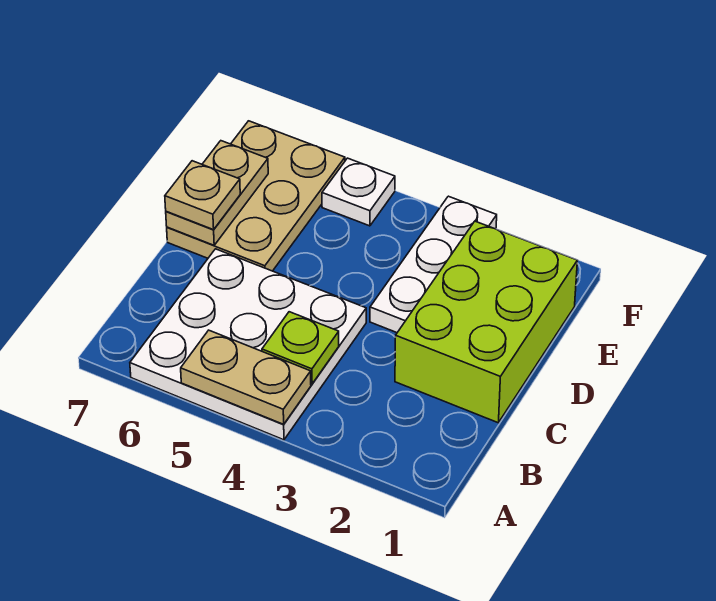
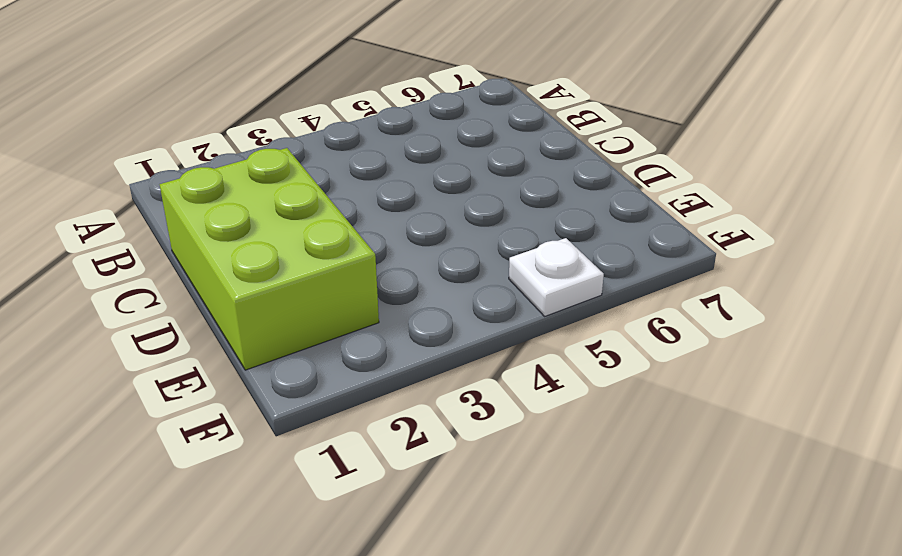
none -> white plate A4:C6 level 1
none -> white plate D3:F3 level 1

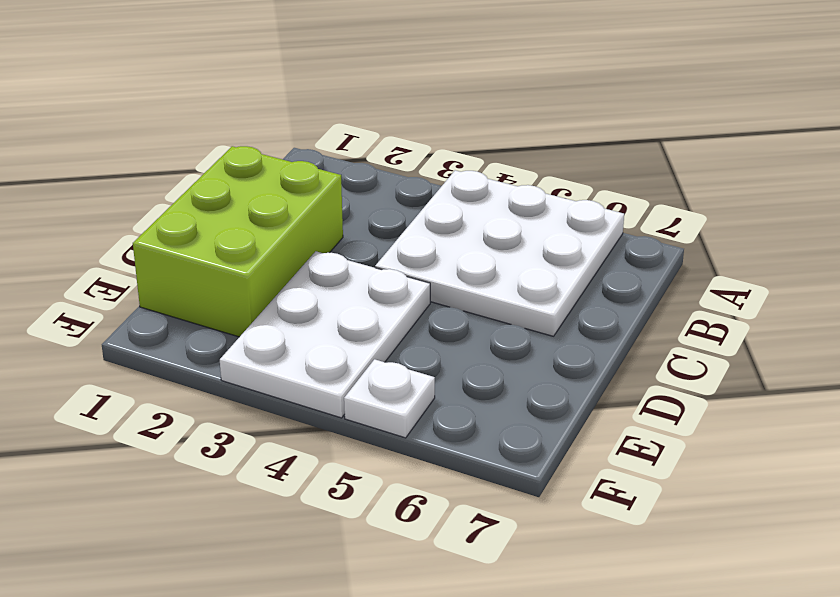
white plate D3:F4 level 1 -> white plate D3:F3 level 1
none -> tan plate D6:F7 level 1
none -> tan plate A4:A5 level 2

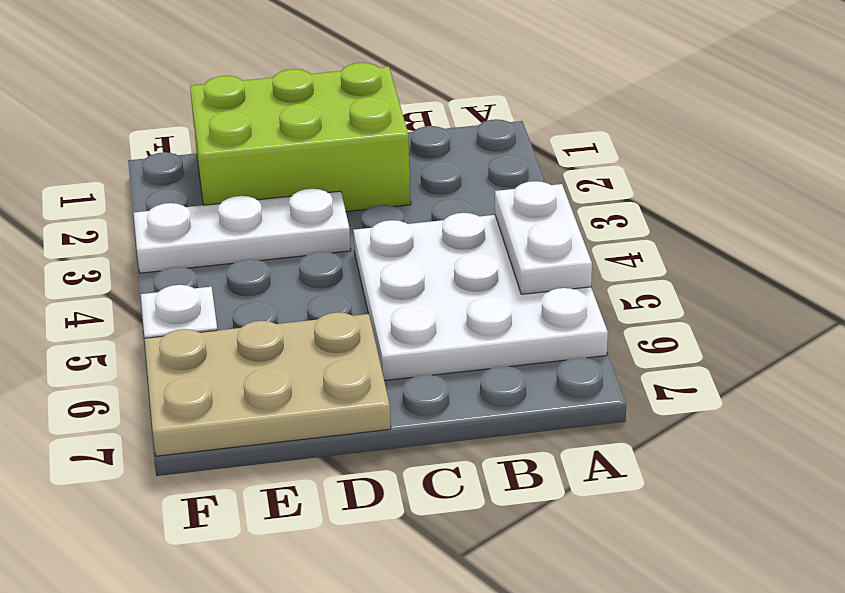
white plate A4:A5 level 2 -> tan plate A4:A5 level 2
none -> lime plate B4 level 2
none -> tan plate D7:E7 level 2

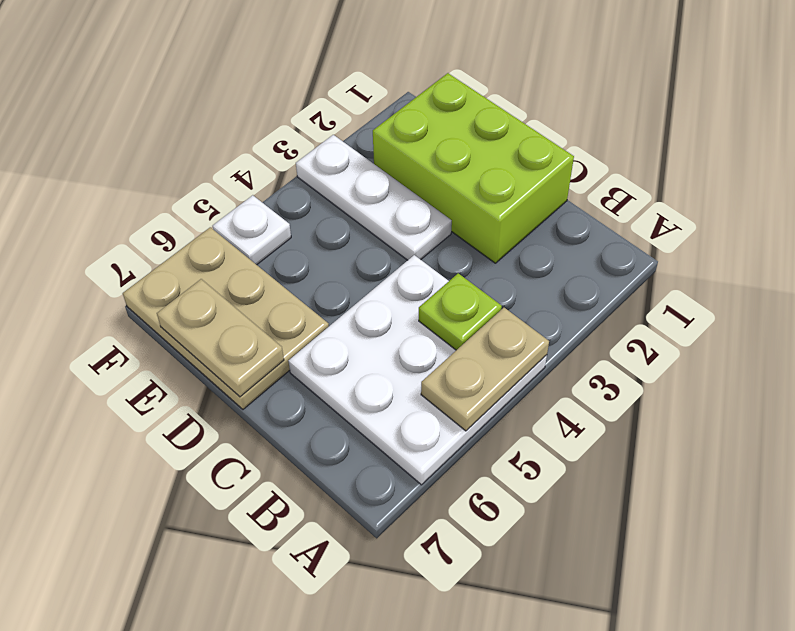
none -> tan plate D7 level 3

